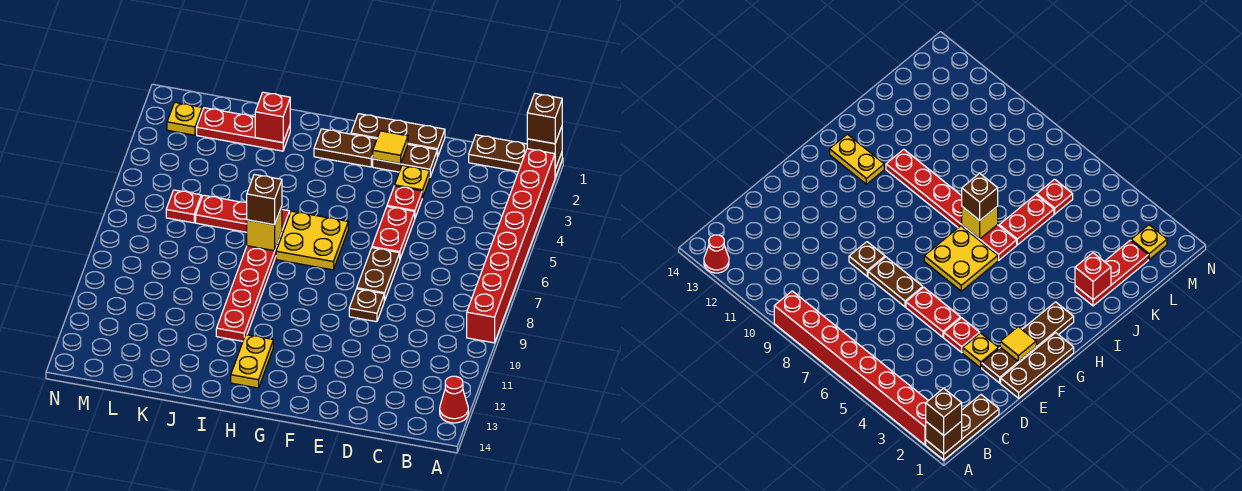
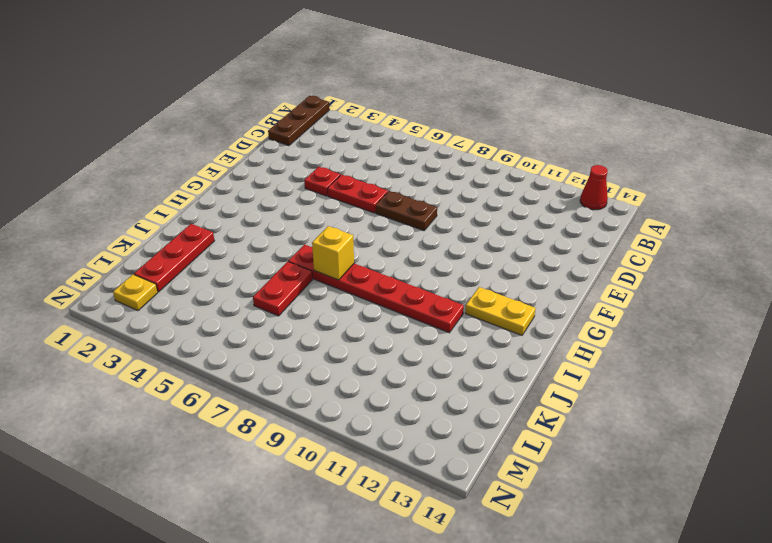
none -> red brick A2:A9 level 1
none -> brown plate E1:G1 level 1
none -> brown plate E2:F2 level 1

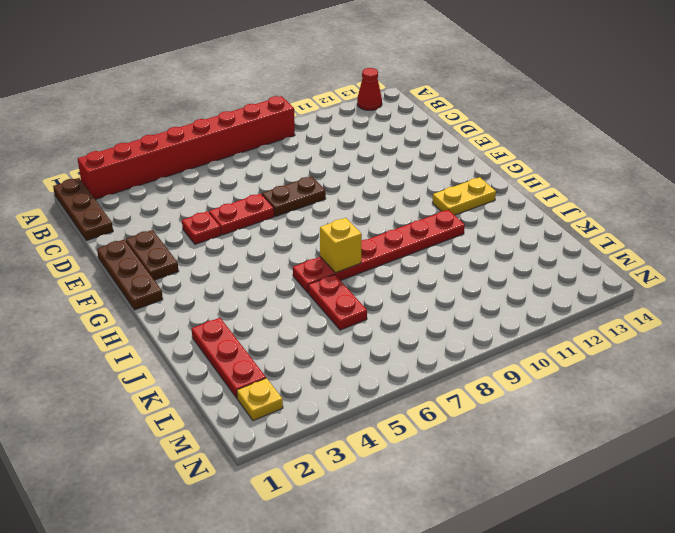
none -> yellow plate E3 level 1
none -> brown plate E9 level 1
none -> brown plate G2:H2 level 1

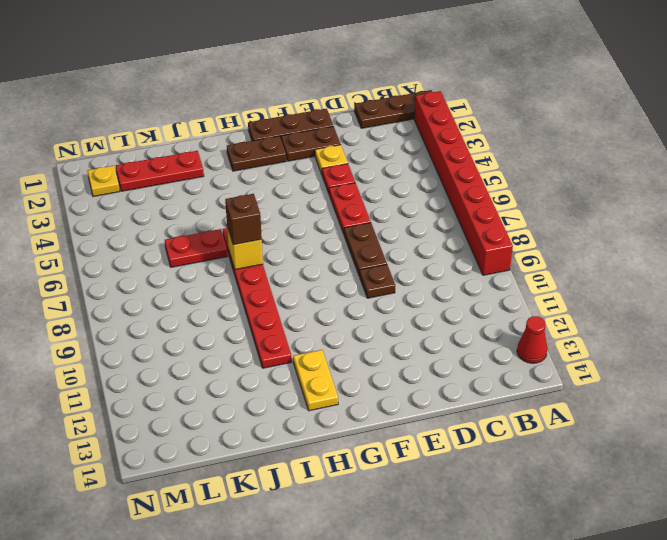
none -> yellow plate G6:H7 level 1
none -> red plate L6 level 1
none -> brown brick A1 level 2

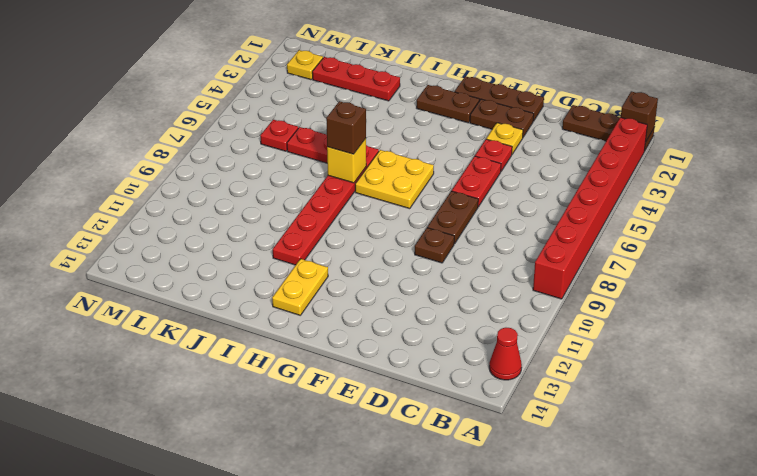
none -> yellow tile F2 level 2
none -> red brick J2 level 2
none -> brown brick A1 level 3

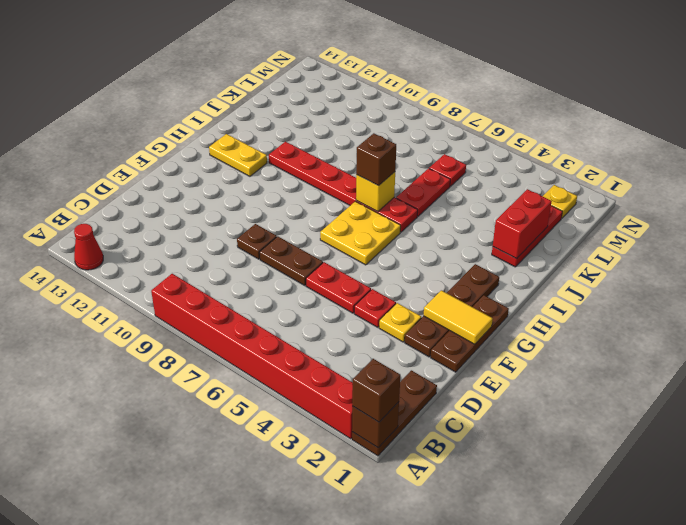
yellow tile F1:F2 level 2 -> yellow tile F2 level 2
red brick J2:K2 level 2 -> red brick J2 level 2

